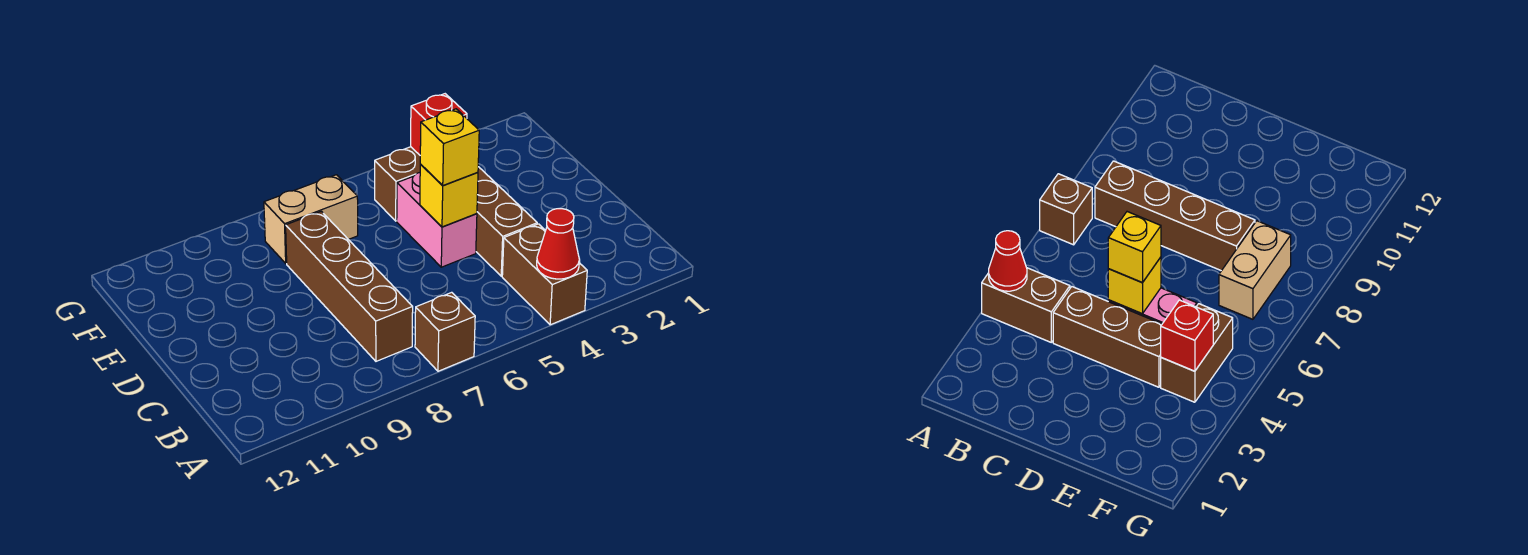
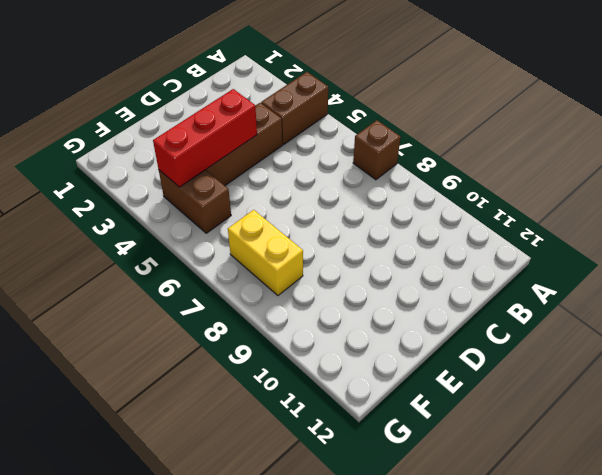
red brick D4:F4 level 2 -> red brick F4 level 2
yellow brick F7:F8 level 1 -> tan brick F7:F8 level 1
none -> brown brick B8:E8 level 1
none -> pink brick D5:E5 level 1

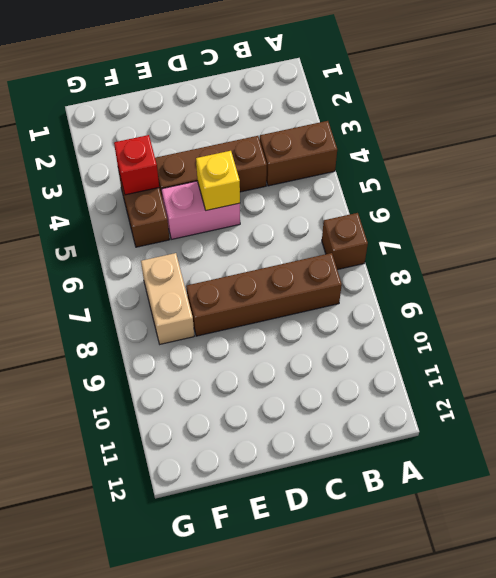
none -> red cone A4 level 2
none -> yellow brick D5 level 3

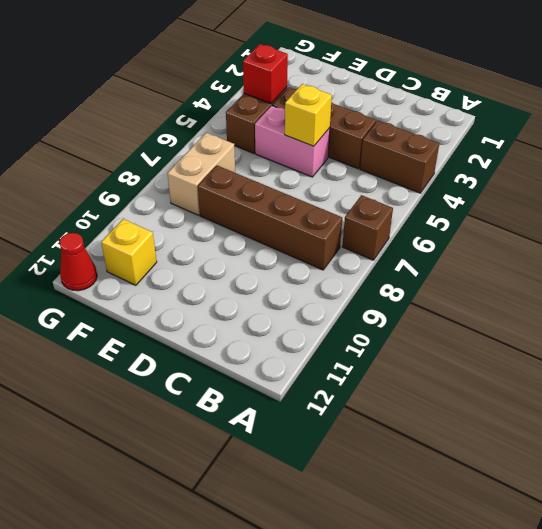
yellow brick F11 level 1 -> yellow brick D5 level 3
red cone G12 level 1 -> red cone A4 level 2

